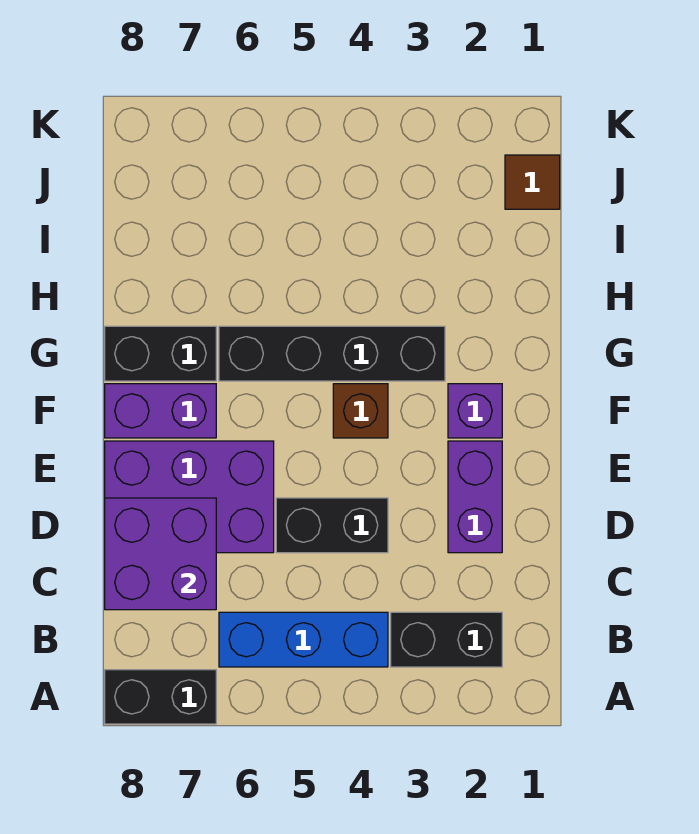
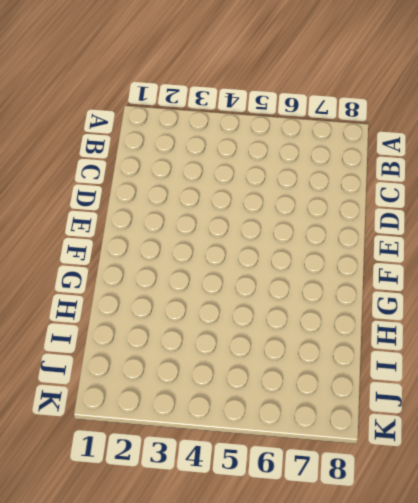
none -> black brick A7:A8 level 1
none -> black brick B2:B3 level 1
none -> blue brick B4:B6 level 1

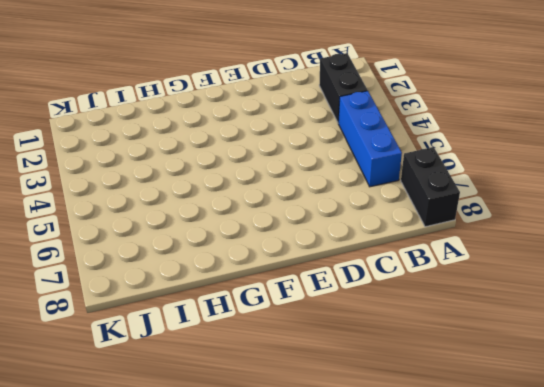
none -> purple brick D2:E2 level 1
none -> black brick D4:D5 level 1
none -> purple brick D6:E8 level 1

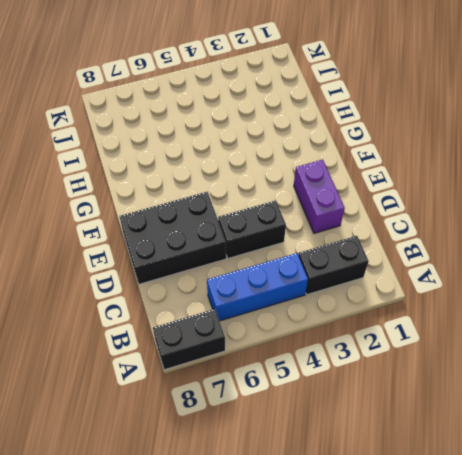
black brick D6:E8 level 1 -> purple brick D6:E8 level 1
none -> purple brick F2 level 1
none -> brown brick F4 level 1
none -> purple brick F7:F8 level 1

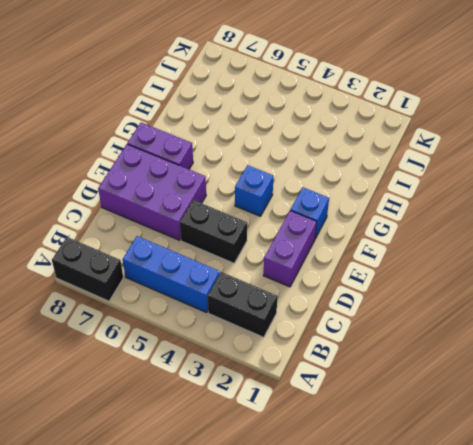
blue brick F2 level 1 -> purple brick F2 level 1
blue brick F4 level 1 -> brown brick F4 level 1
none -> black brick G3:G6 level 1
none -> black brick G7:G8 level 1
none -> brown tile J1 level 1

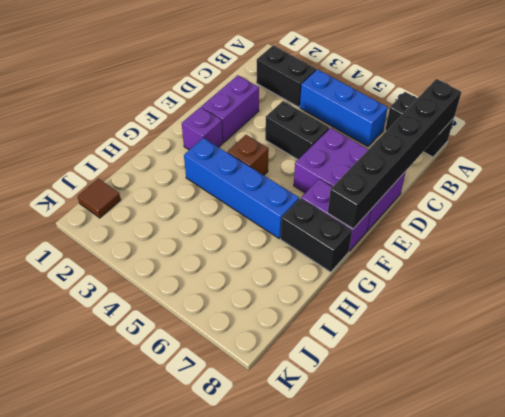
black brick A8:F8 level 2 -> purple brick C7:D8 level 2
blue brick G3:G6 level 1 -> black brick G3:G6 level 1

